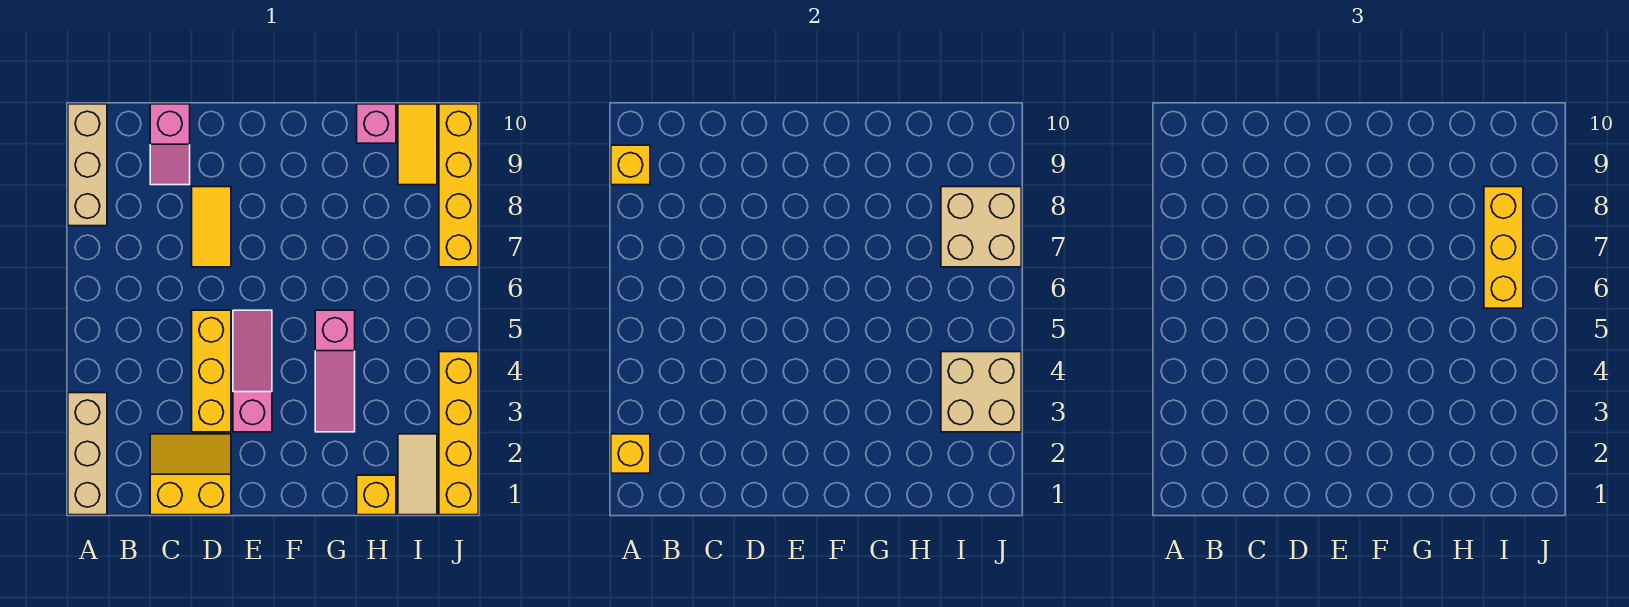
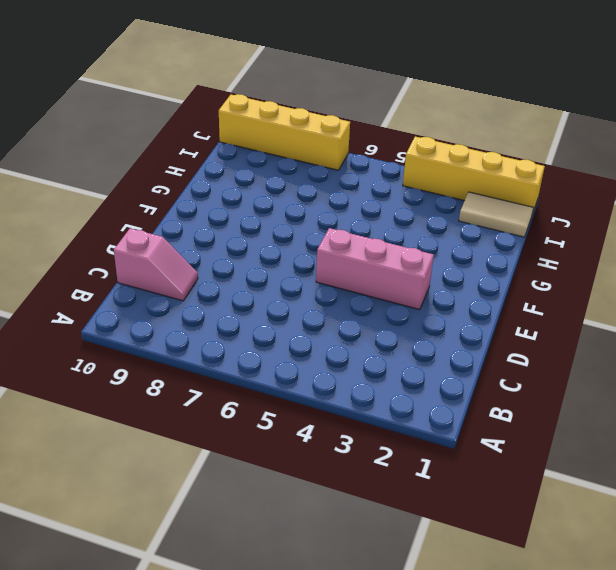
pink brick E3:E5 level 1 -> pink slope E3:E5 level 1 top 3
none -> tan brick A1:A3 level 1
none -> tan brick A8:A10 level 1
none -> yellow slope C1:D2 level 1 top 1

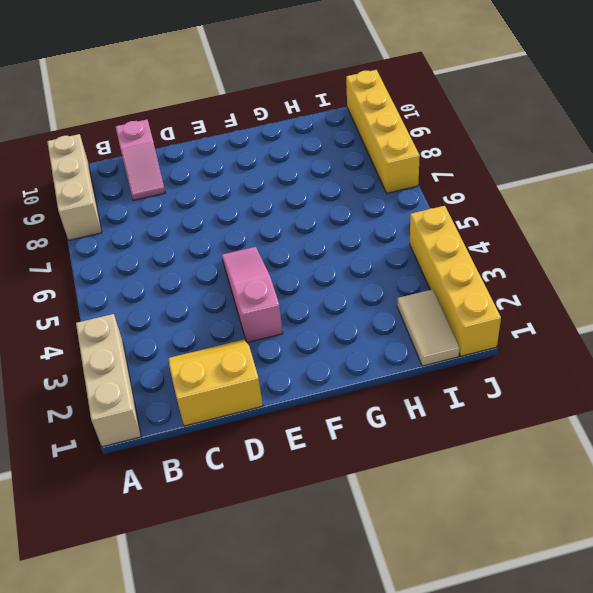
none -> yellow brick D3:D5 level 1
none -> yellow tile D7:D8 level 1
none -> pink slope G3:G5 level 1 top 5

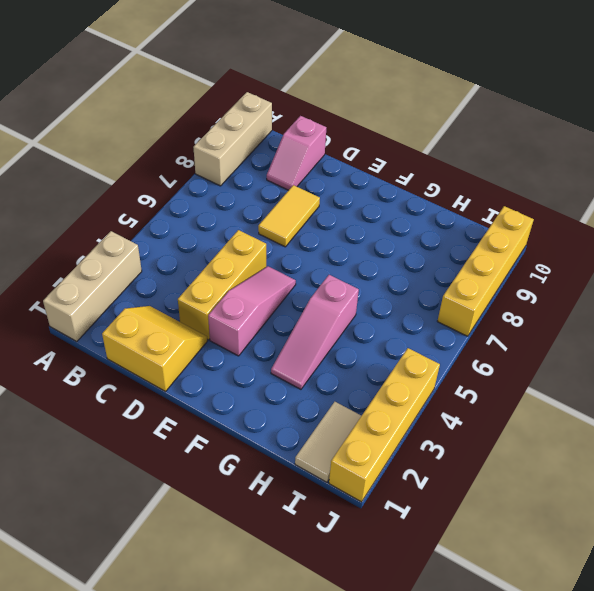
none -> yellow brick H1 level 1
none -> pink brick H10 level 1
none -> yellow tile I9:I10 level 1

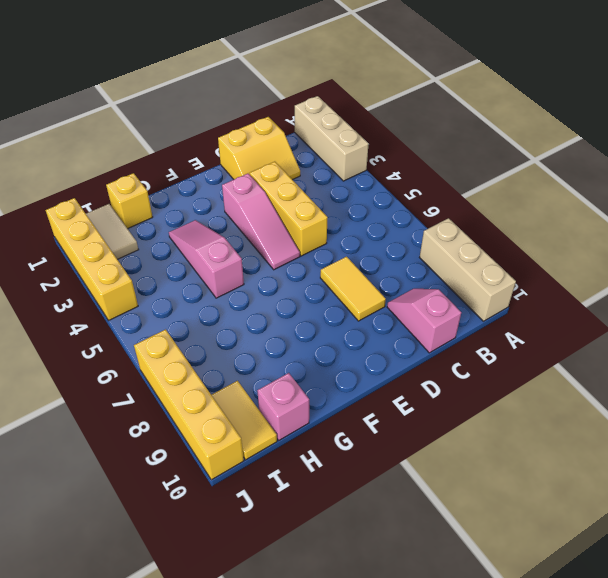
none -> yellow brick A2 level 2
none -> yellow brick A9 level 2
none -> tan brick I3:J4 level 2

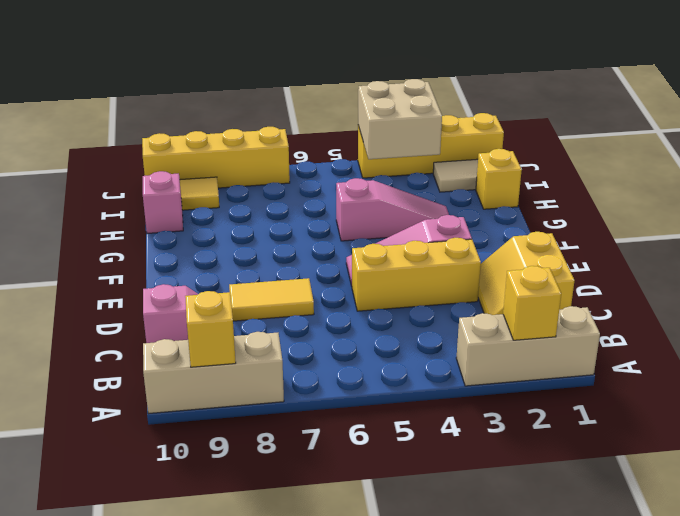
none -> tan brick I7:J8 level 2
none -> yellow brick I6:I8 level 3

